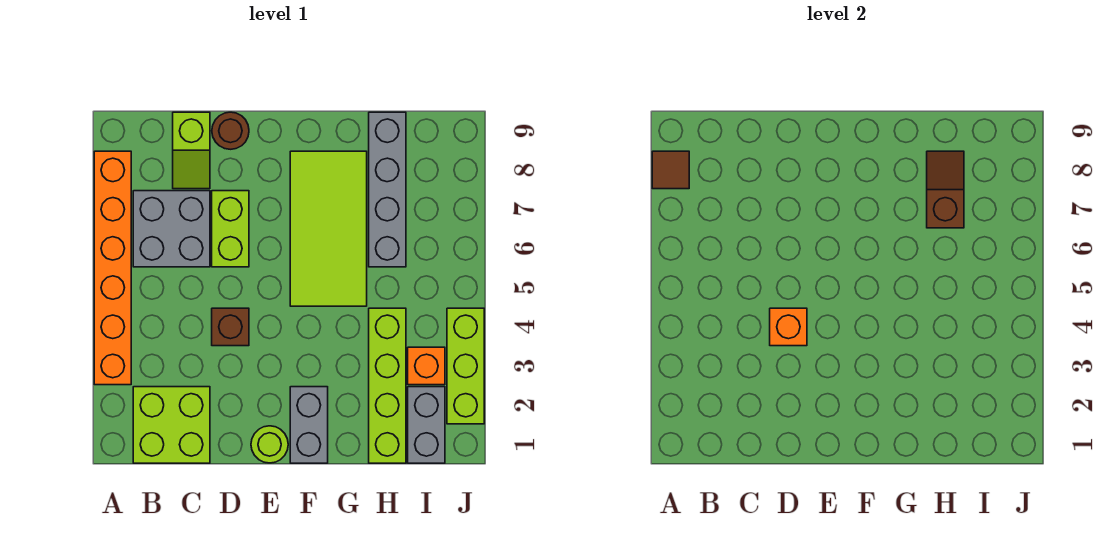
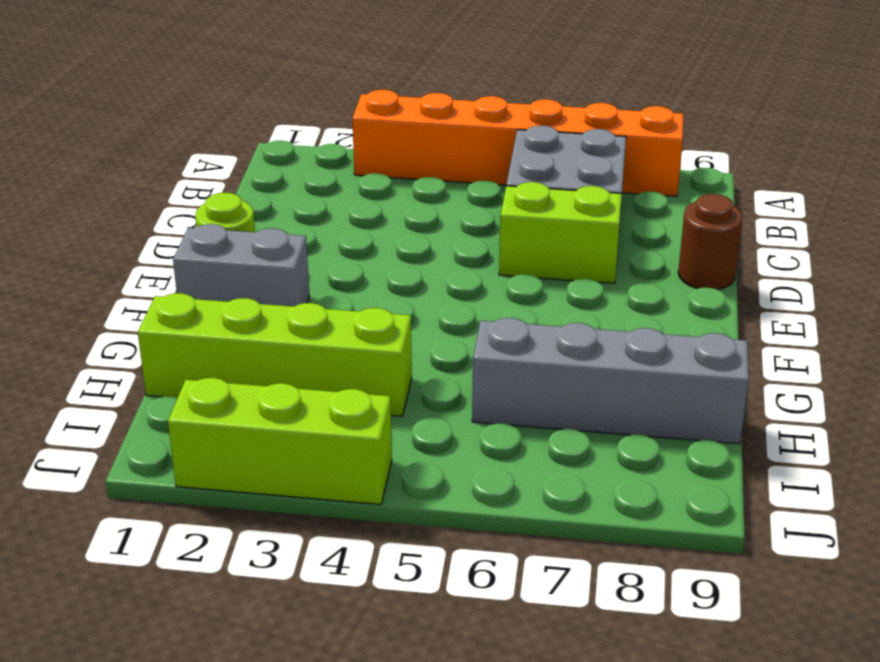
none -> lime brick B1:C2 level 1
none -> lime slope C8:C9 level 1 top 9
none -> brown brick D4 level 1

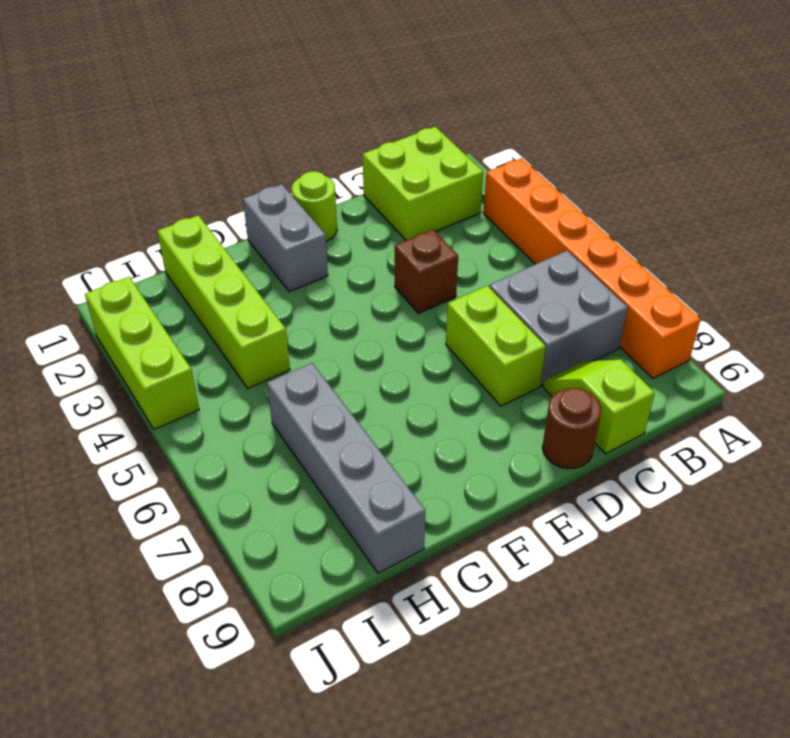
none -> lime tile F5:G8 level 1
none -> grey brick I1:I2 level 1
none -> orange brick I3 level 1

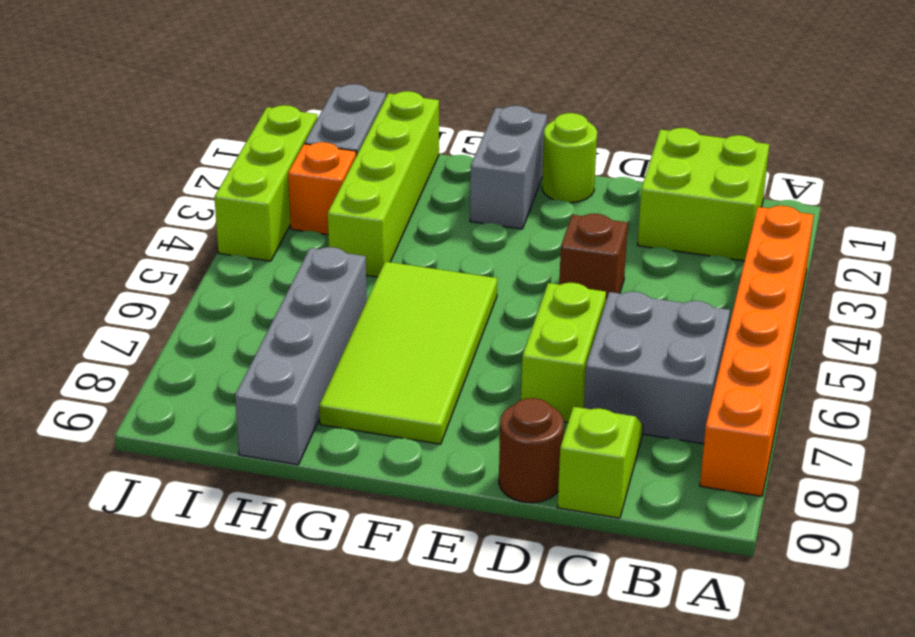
none -> brown tile A8 level 2
none -> orange brick D4 level 2
none -> brown slope H7:H8 level 2 top 7

